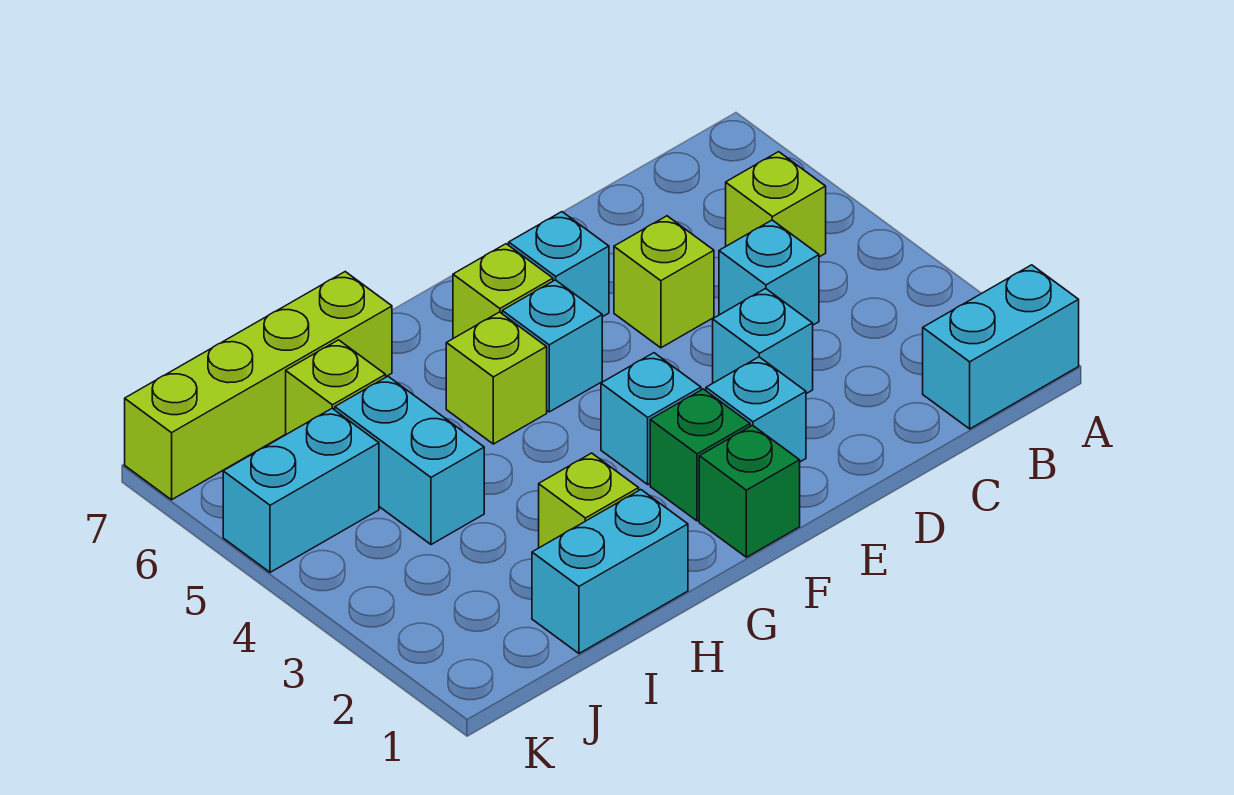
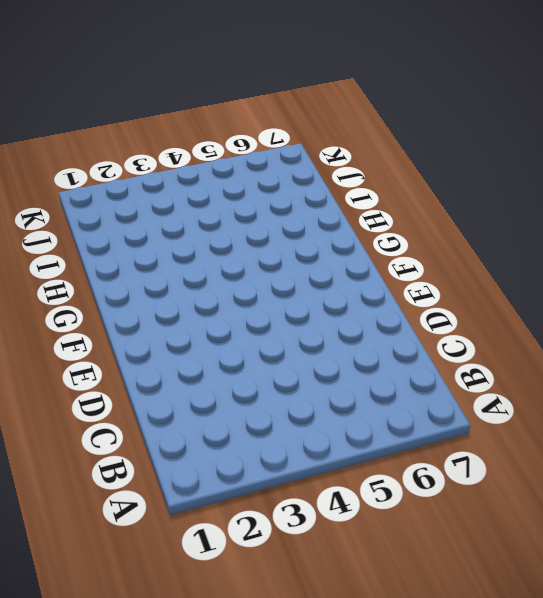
none -> cyan brick A1:B1 level 1
none -> lime brick B5 level 1
none -> cyan brick C4 level 1

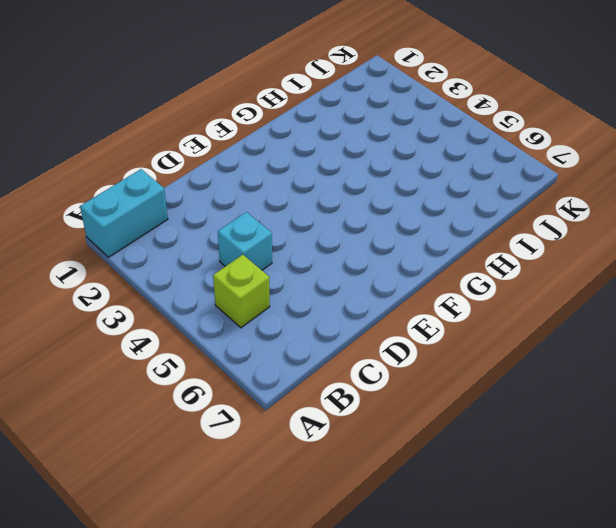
none -> cyan brick D3 level 1
none -> lime brick D5 level 1
none -> cyan brick E2 level 1

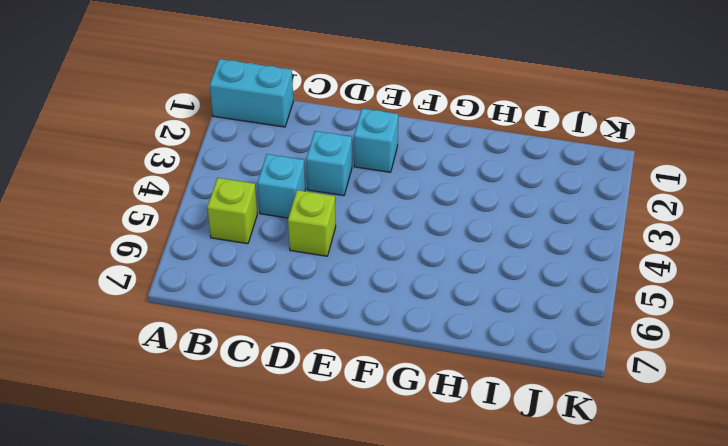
none -> cyan brick E6 level 1
none -> green brick F1 level 1
none -> green brick F2 level 1

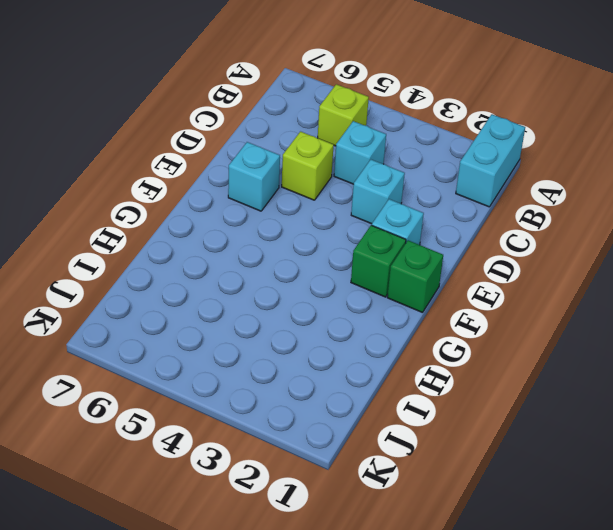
none -> cyan brick F3 level 1
none -> cyan brick F5 level 1
none -> lime brick F6 level 1

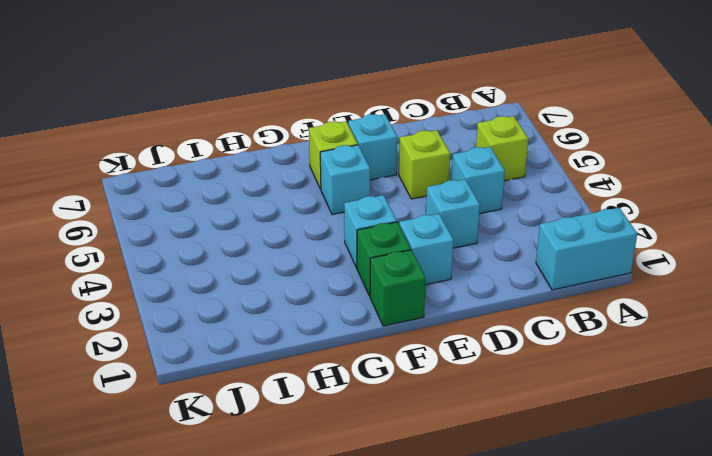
none -> lime brick G5 level 1
none -> cyan brick H1:I1 level 1
none -> lime brick H2 level 1

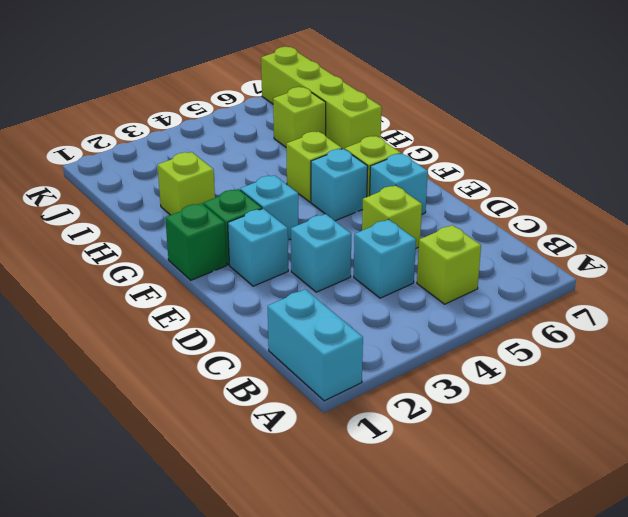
none -> cyan brick H1:I1 level 1
none -> cyan brick I4:I5 level 1
none -> cyan brick J5:K5 level 1

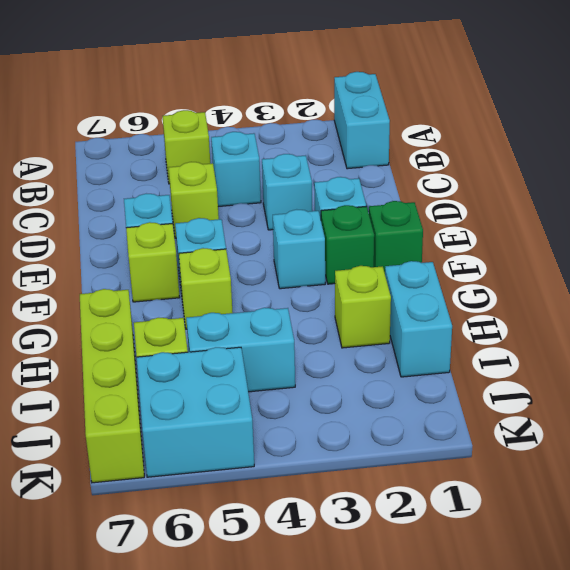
cyan brick J5:K6 level 1 -> cyan brick J5:K5 level 1

